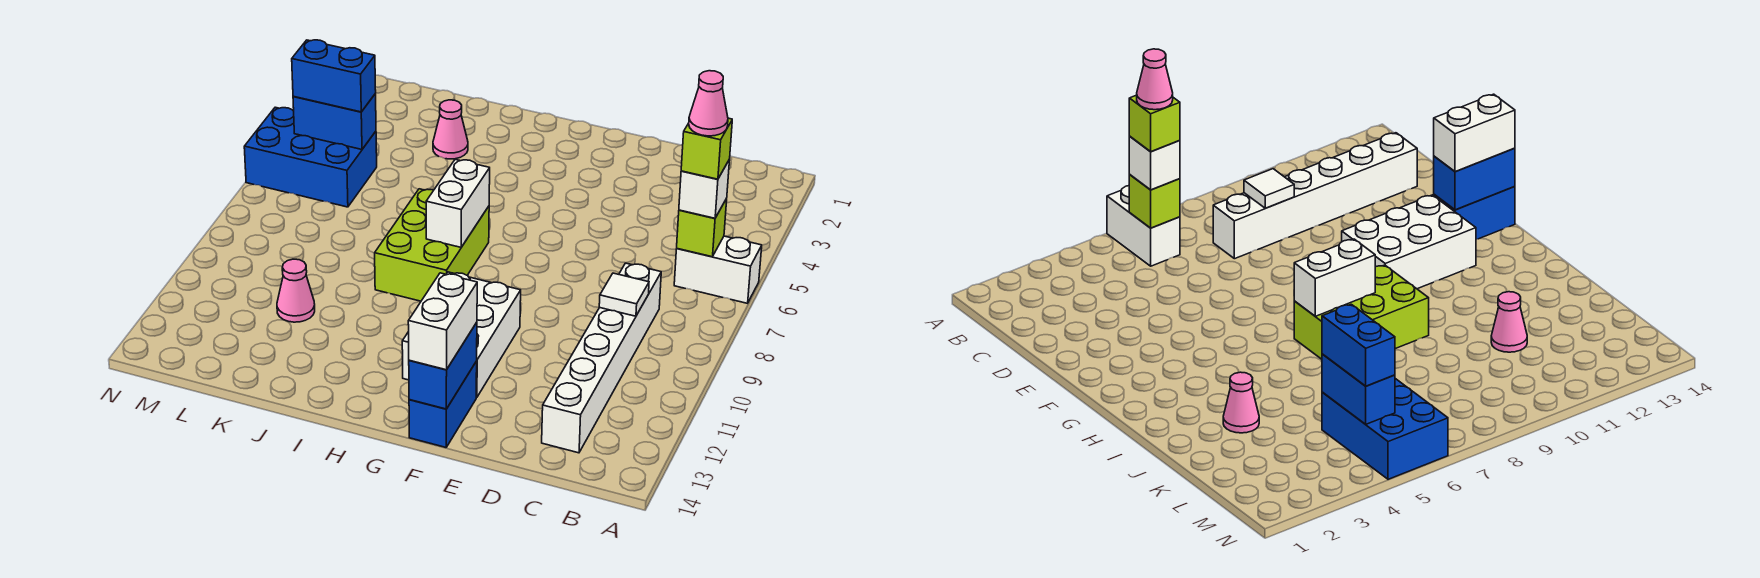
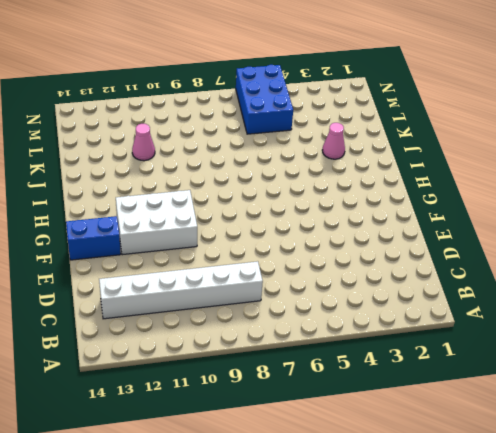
none -> white brick A6:B6 level 1
none -> lime brick H7:I9 level 1
none -> lime brick B6 level 2

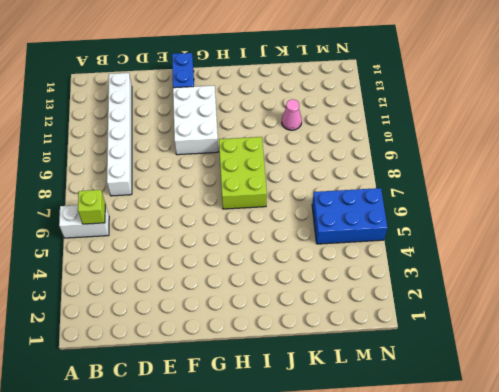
none -> pink cone J3 level 1
none -> white tile C9 level 2
none -> blue brick F13:F14 level 2

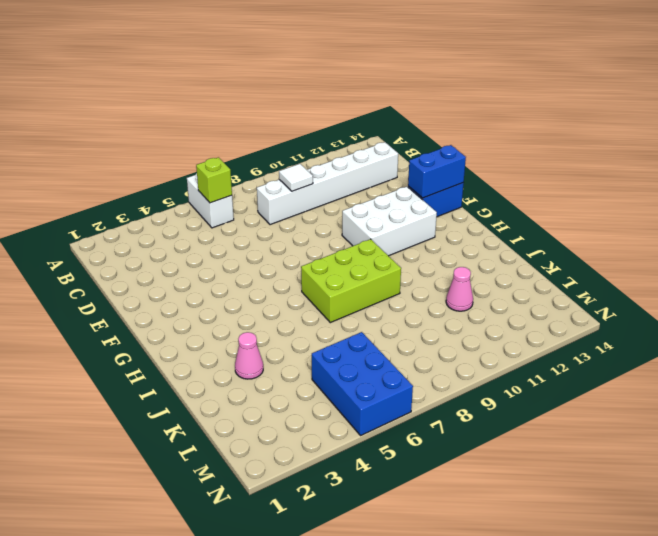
none -> white brick H7:H8 level 2
none -> blue brick L5:M5 level 2
none -> white brick B6 level 3

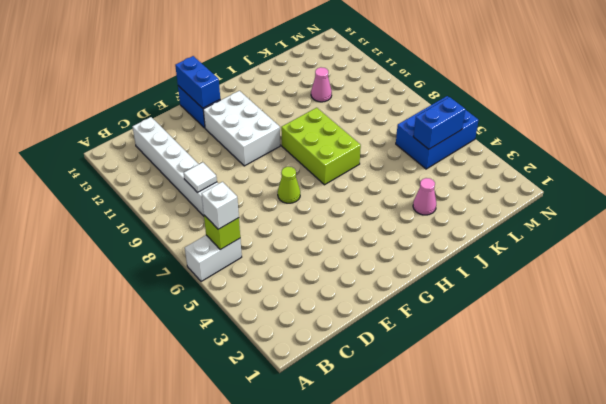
lime cone F7 level 1 -> none
none -> white brick H7:H8 level 2
none -> white brick F13:F14 level 3
none -> blue brick L5:M5 level 3

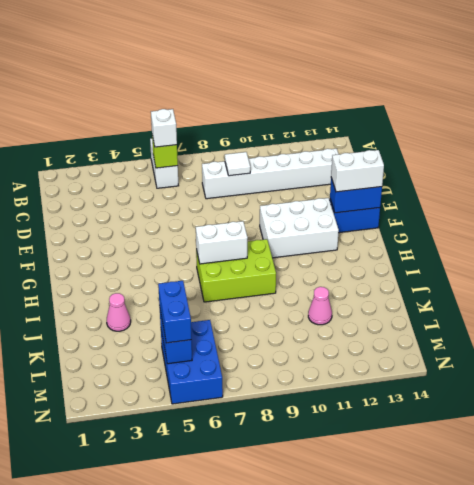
none -> lime brick B6 level 4
none -> pink cone B6 level 5

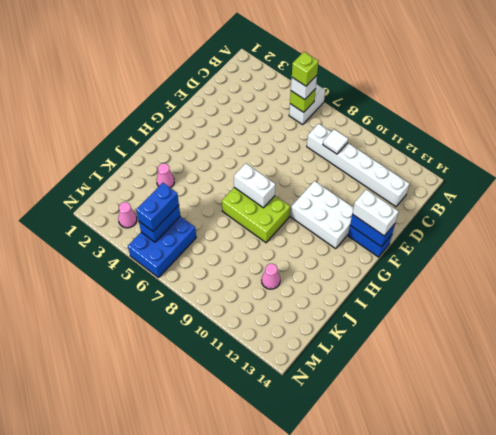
pink cone M3 level 1 -> pink cone B6 level 5

